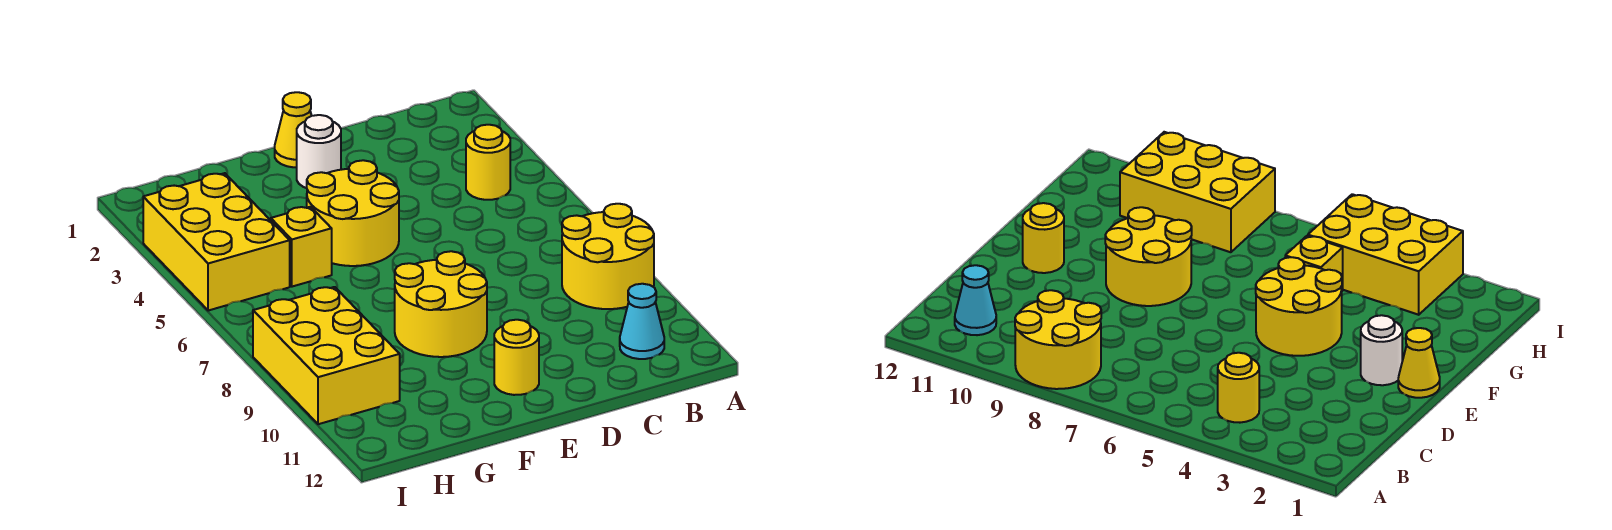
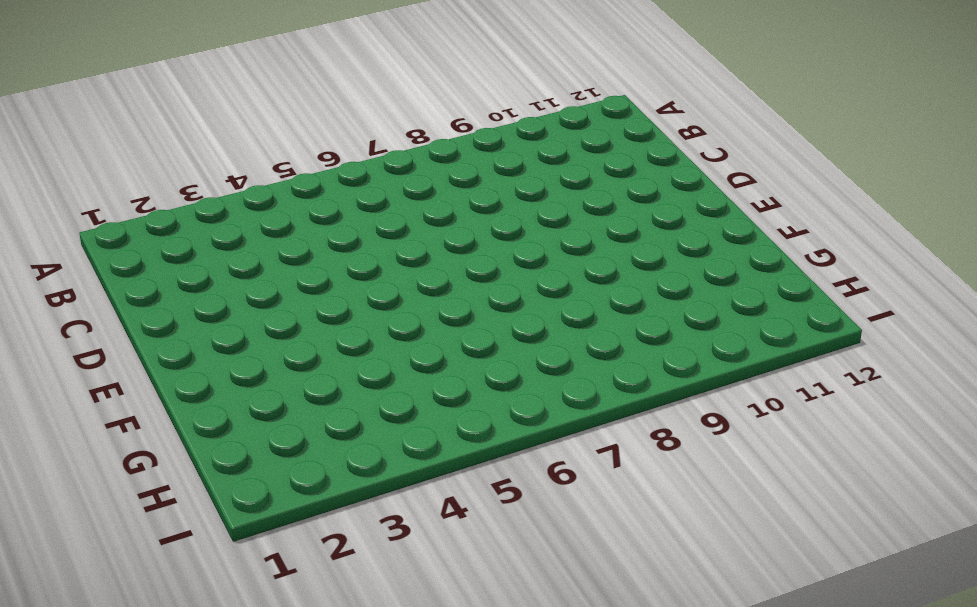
none -> yellow round brick A8:B9 level 1
none -> yellow round brick B4 level 1

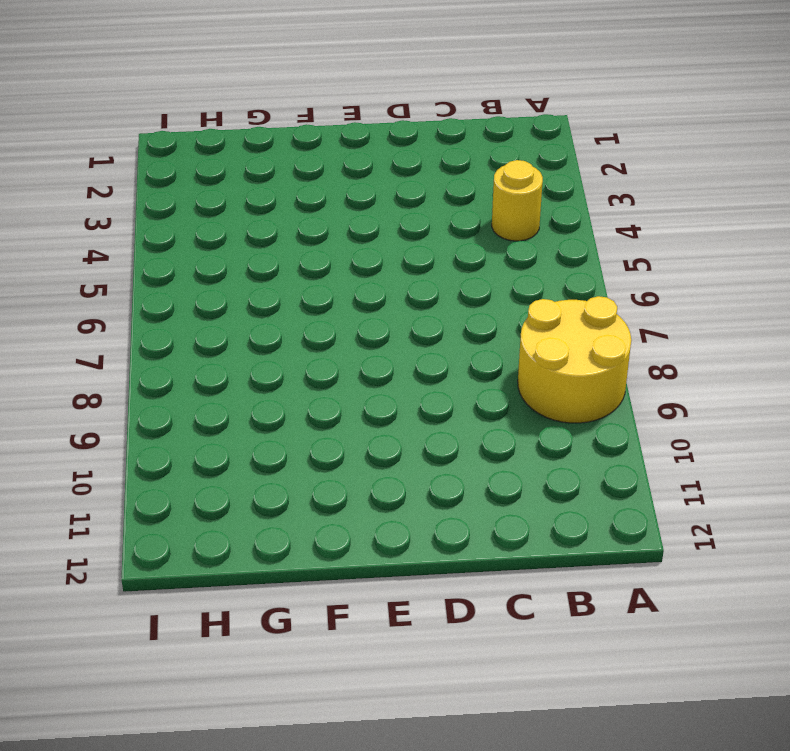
none -> cyan cone B11 level 1
none -> yellow cone E1 level 1

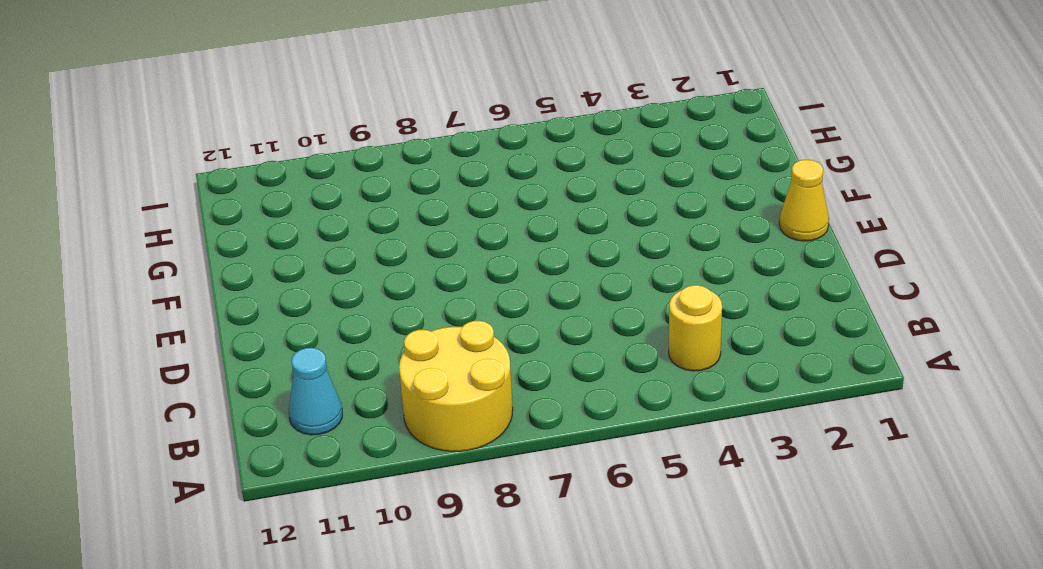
none -> white round brick E2 level 1
none -> yellow round brick E4:F5 level 1

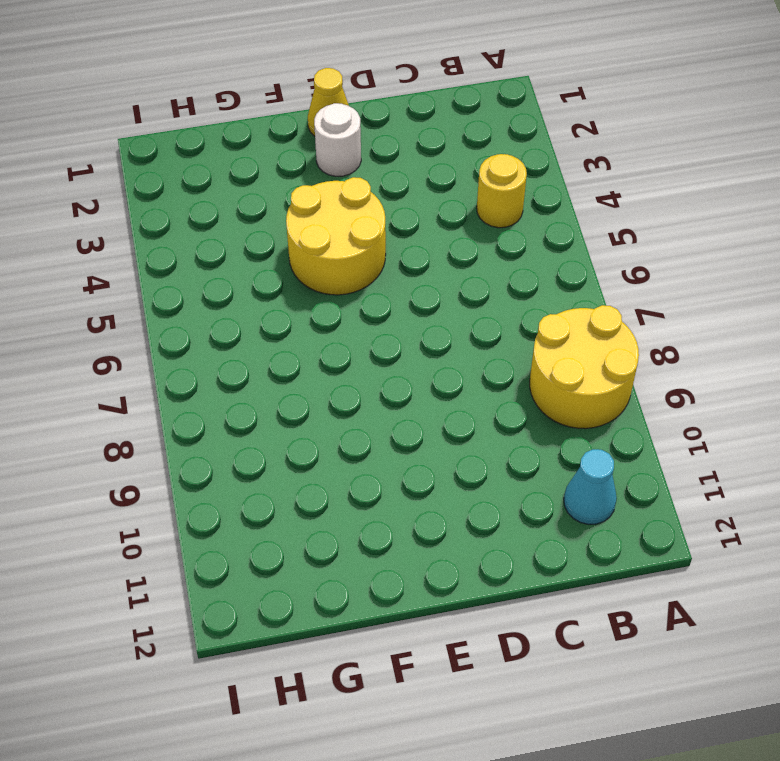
none -> yellow round brick E8:F9 level 1
none -> yellow round brick E11 level 1

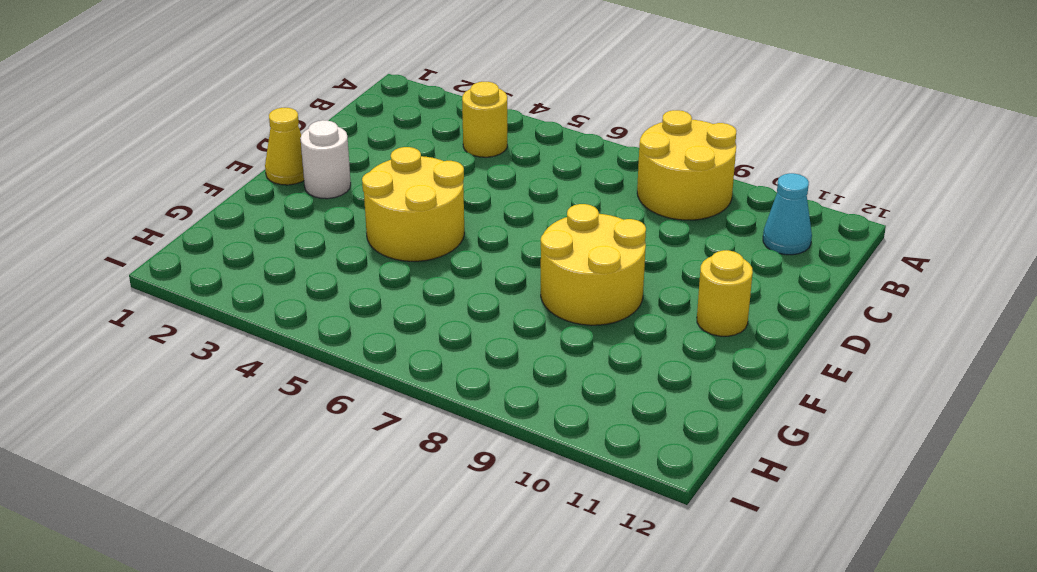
none -> yellow brick G5 level 1
none -> yellow brick H3:I5 level 1

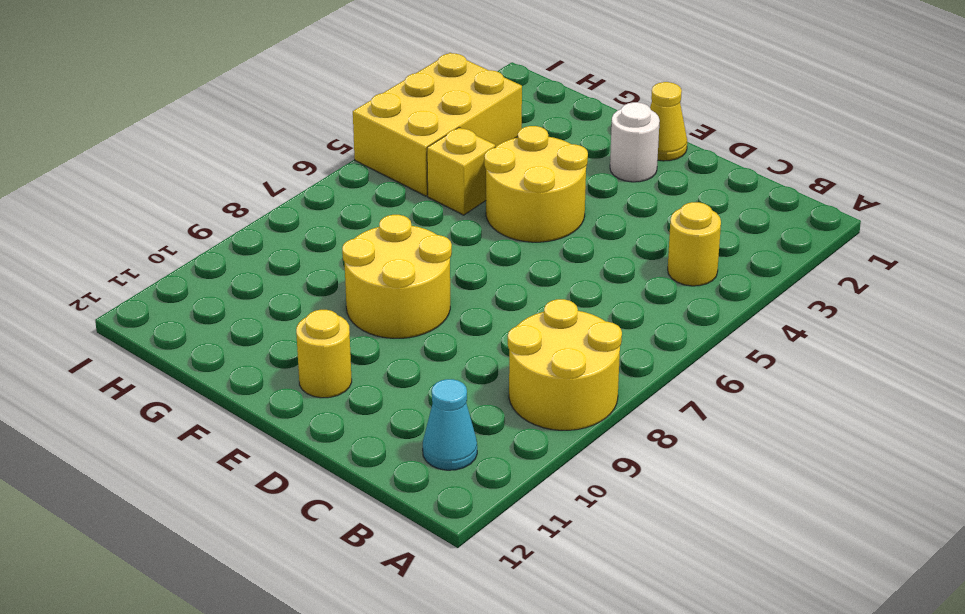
none -> yellow brick H8:I10 level 1

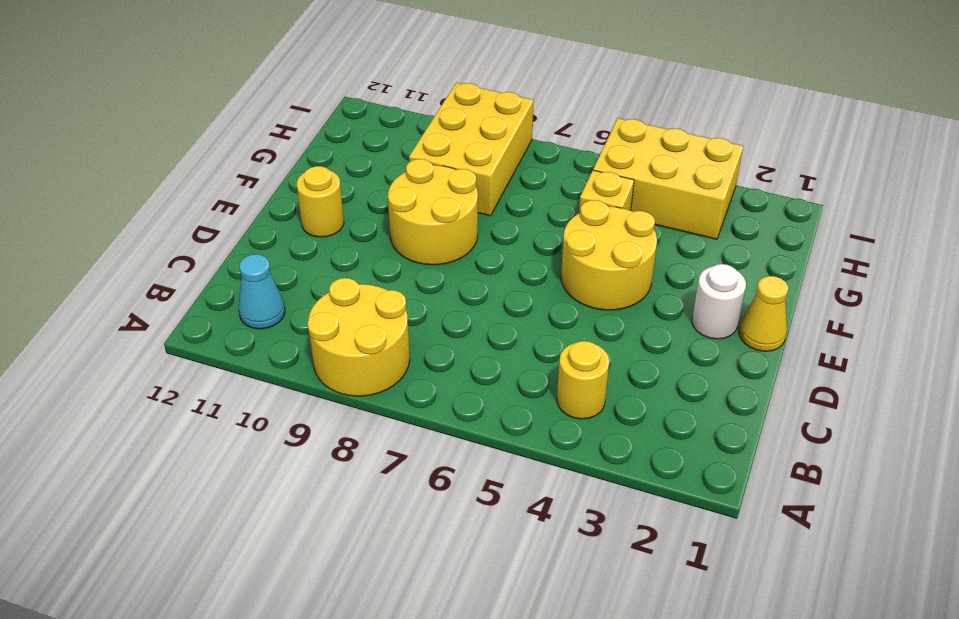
yellow brick G8:I9 level 1 -> yellow brick H8:I10 level 1

